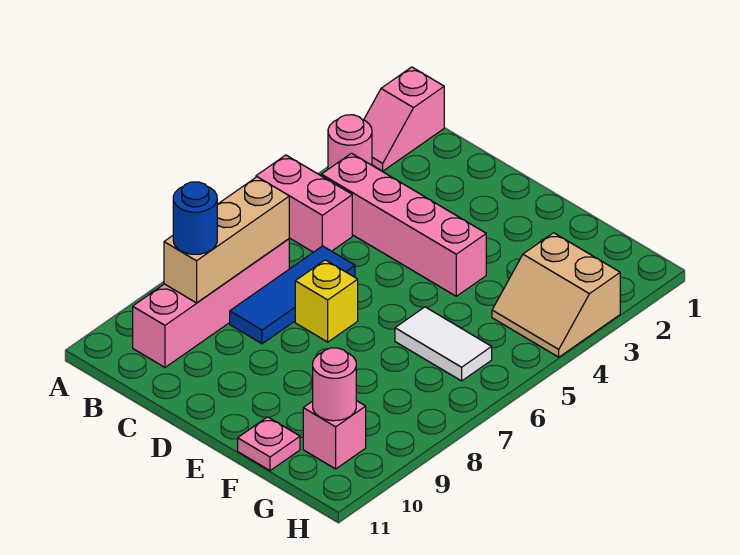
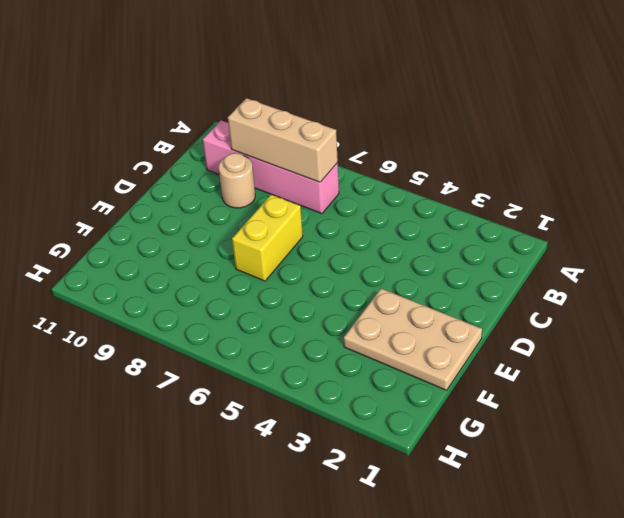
tan round brick C9 level 1 -> none
yellow brick D7:E7 level 1 -> yellow brick D7 level 1
tan plate E1:F3 level 1 -> none
none -> pink slope A1:A2 level 1 top 1
none -> pink round brick A3 level 1
none -> pink brick A5:B5 level 1

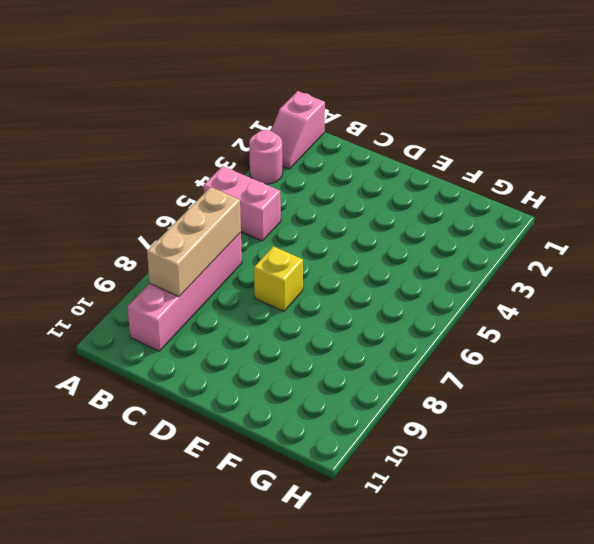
none -> pink brick B4:E4 level 1
none -> blue tile C6:C8 level 1
none -> white tile F6:G6 level 1

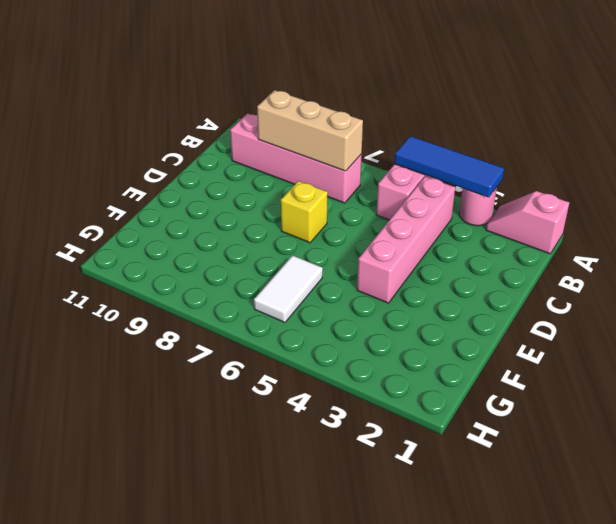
blue tile A3:A5 level 2 -> blue tile C6:C8 level 1
none -> pink plate F11 level 1
none -> tan slope G3:H4 level 1 top 3
none -> pink brick G10 level 1

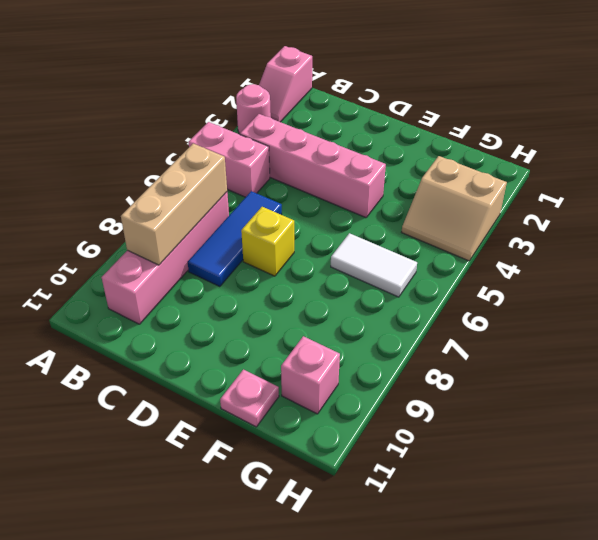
none -> pink round brick G10 level 2
none -> blue round brick B9 level 3

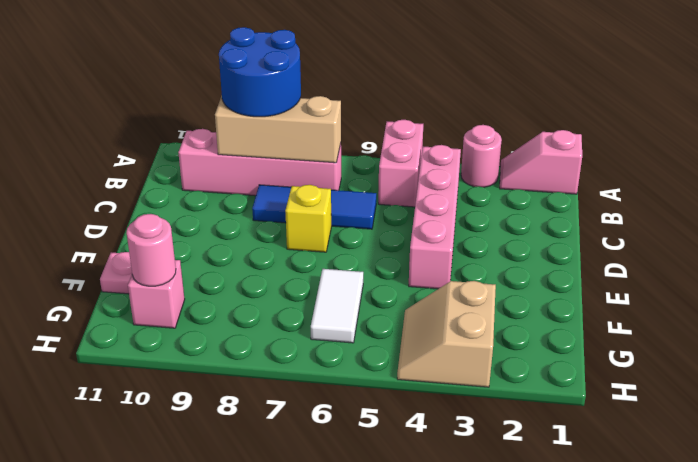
blue round brick A8:B9 level 3 -> blue round brick B9 level 3

